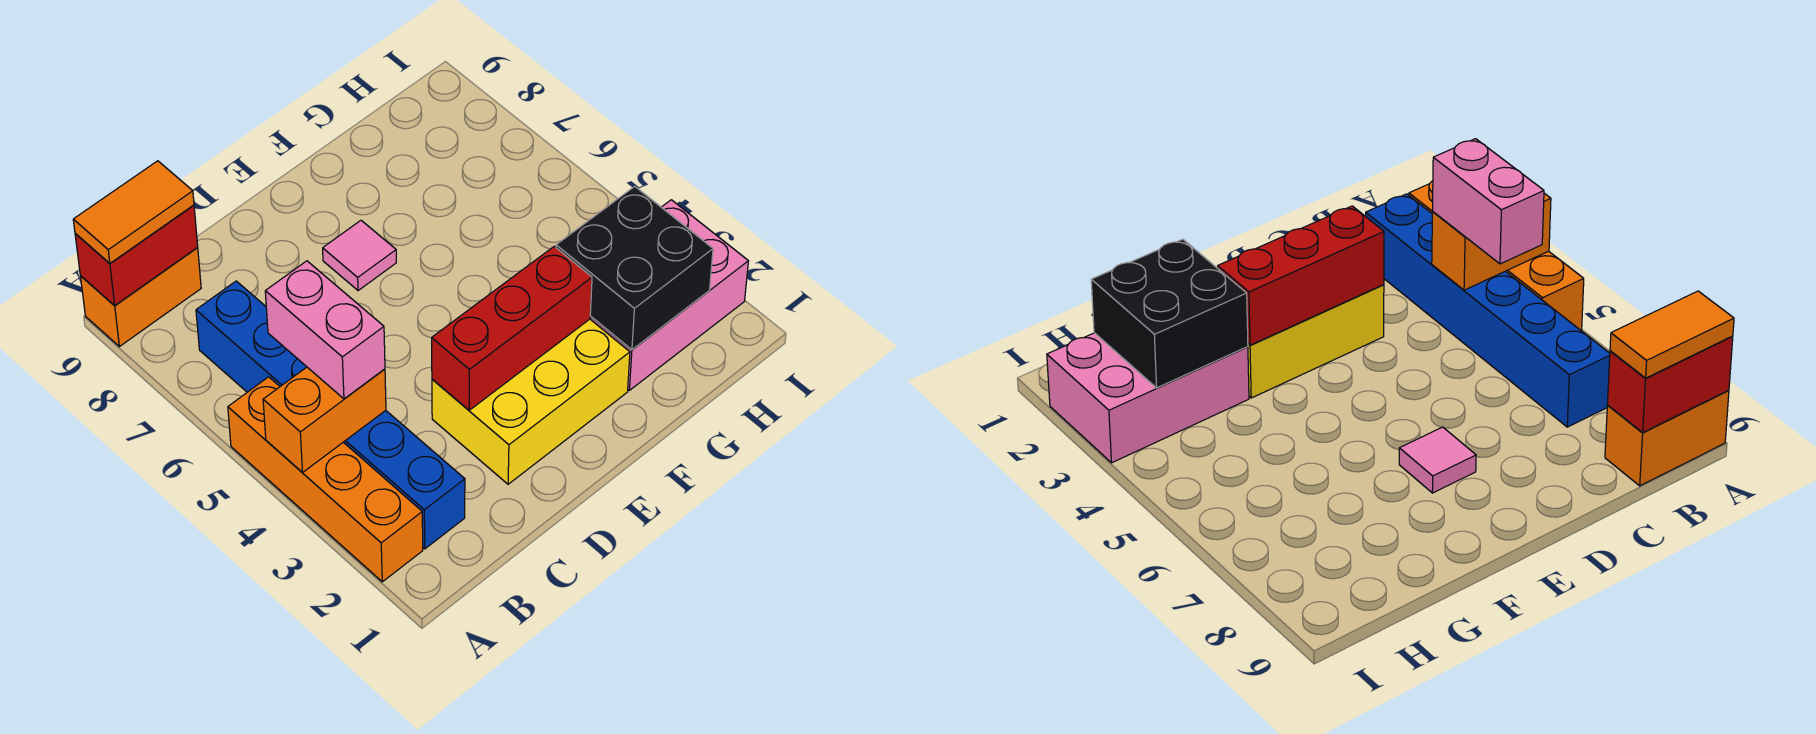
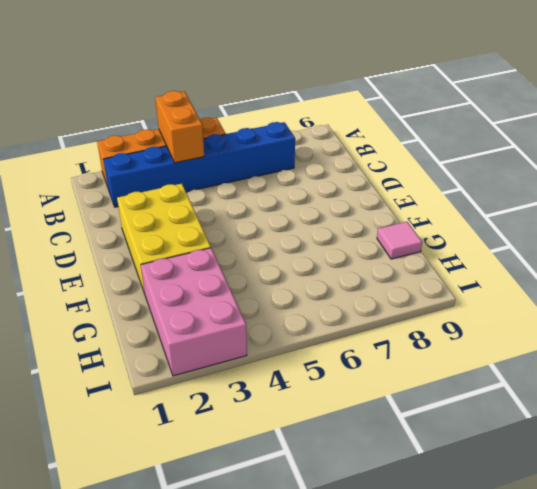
pink tile G9 level 1 -> pink tile E7 level 1
none -> orange brick A9:B9 level 1
none -> red brick A9:B9 level 2
none -> red brick D3:F3 level 2

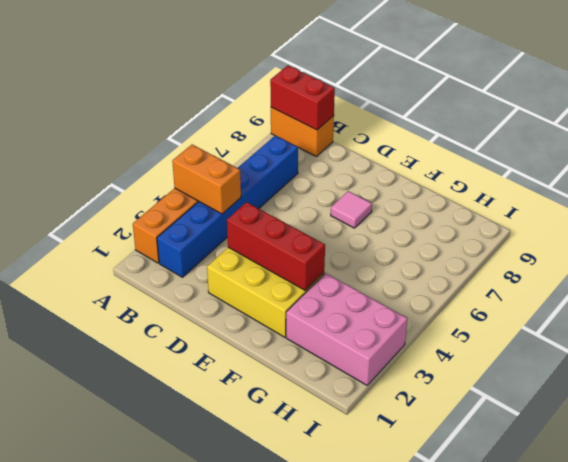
none -> black brick G2:H3 level 2
none -> orange tile A9:B9 level 3
none -> pink brick B4:B5 level 3

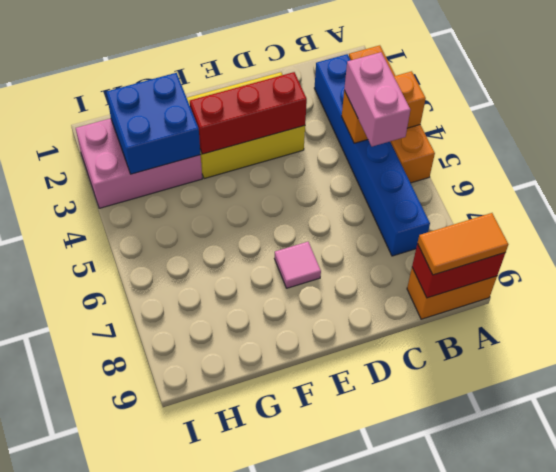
blue brick G2:H3 level 2 -> black brick G2:H3 level 2

